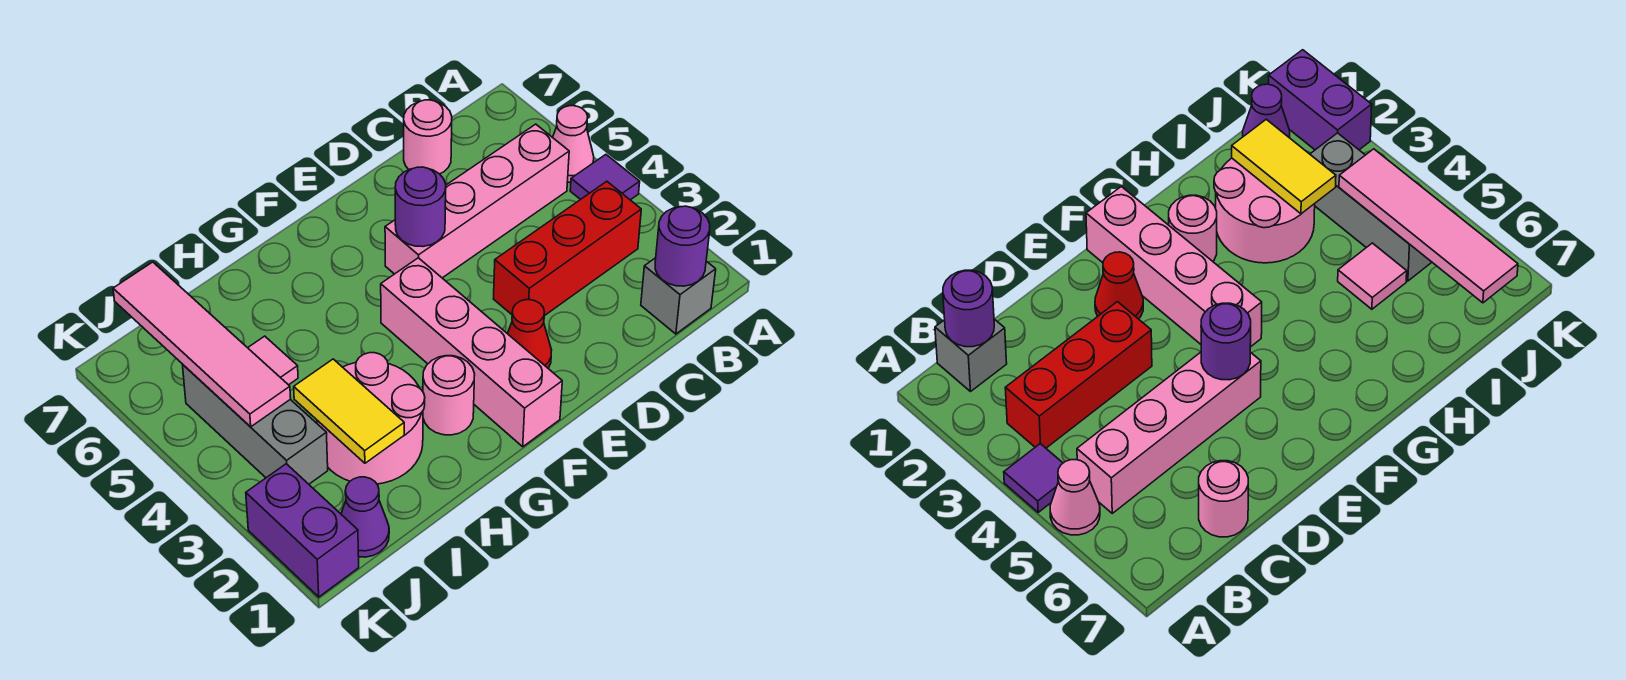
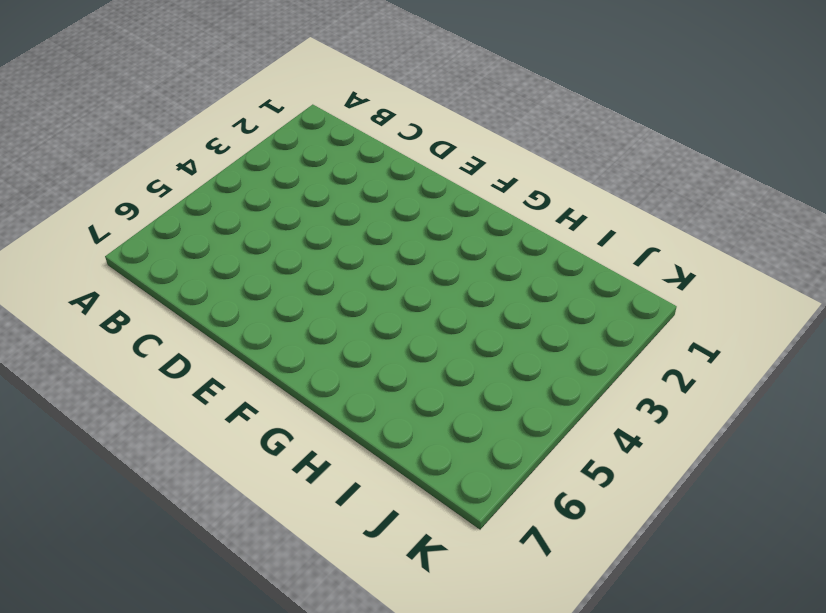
none -> purple tile A4 level 1
none -> pink cone A5 level 1
none -> grey brick B1 level 1

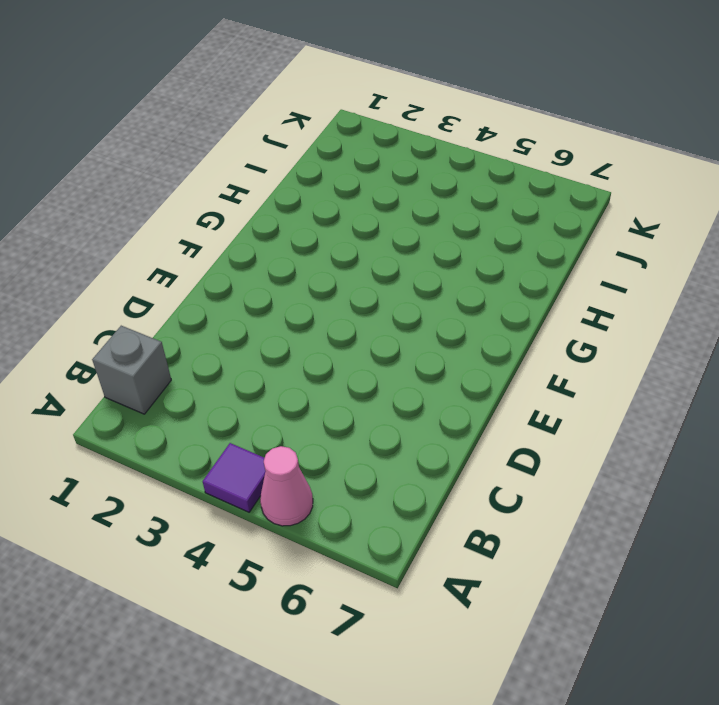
none -> red brick B3:D3 level 1
none -> pink brick B5:E5 level 1
none -> pink round brick C7 level 1

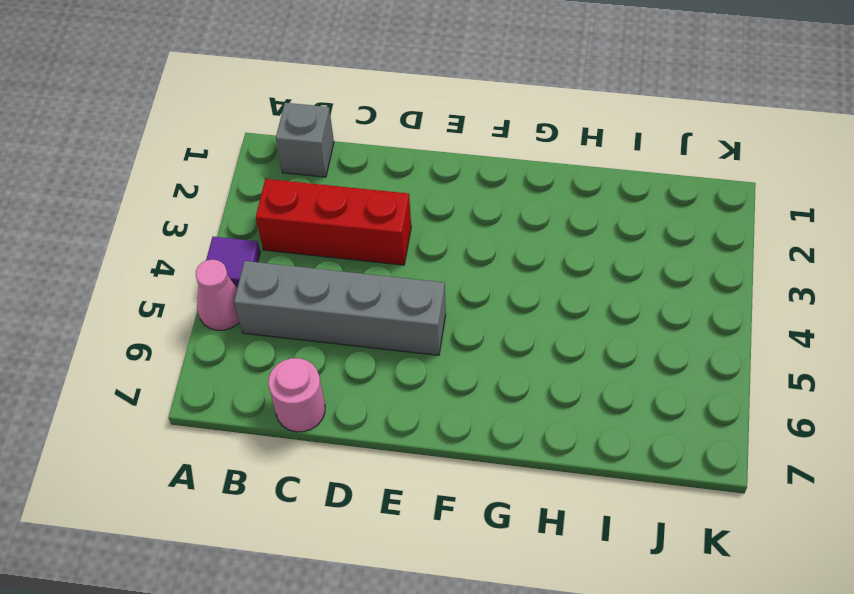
grey brick B5:E5 level 1 -> pink brick B5:E5 level 1
none -> red cone E2 level 1
none -> pink brick F1:F4 level 1
none -> pink round brick G2 level 1

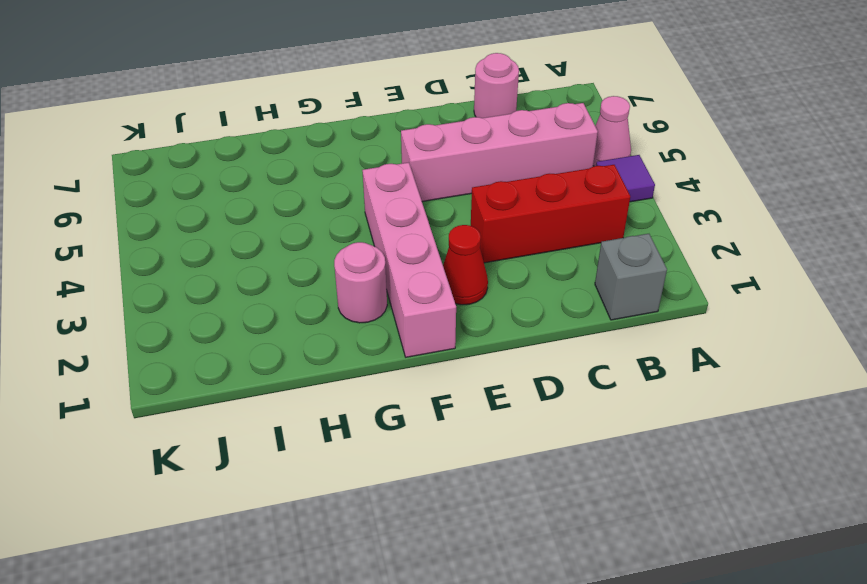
none -> pink round brick H2:I3 level 1
none -> pink tile I5 level 1
none -> purple cone J1 level 1

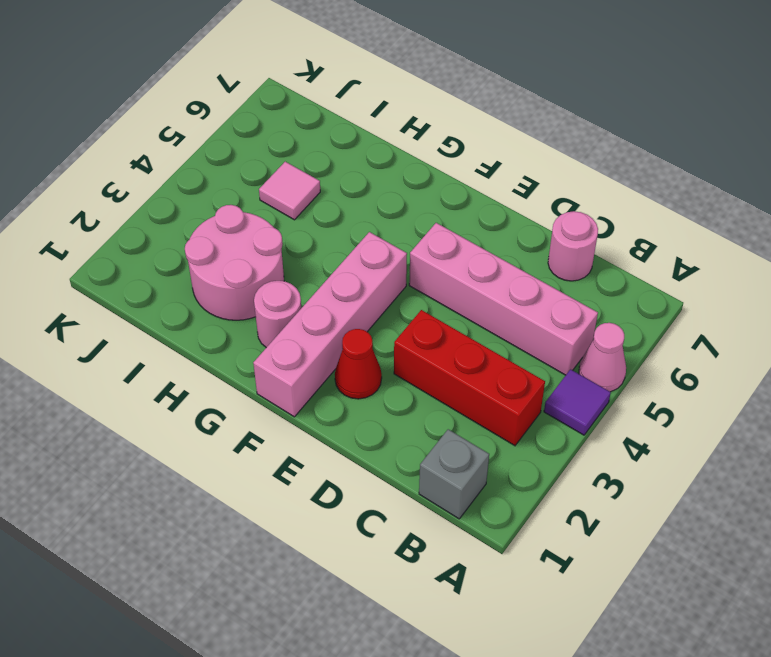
none -> purple cone J1 level 1
none -> grey brick J3:J5 level 1
none -> purple brick K1:K2 level 1

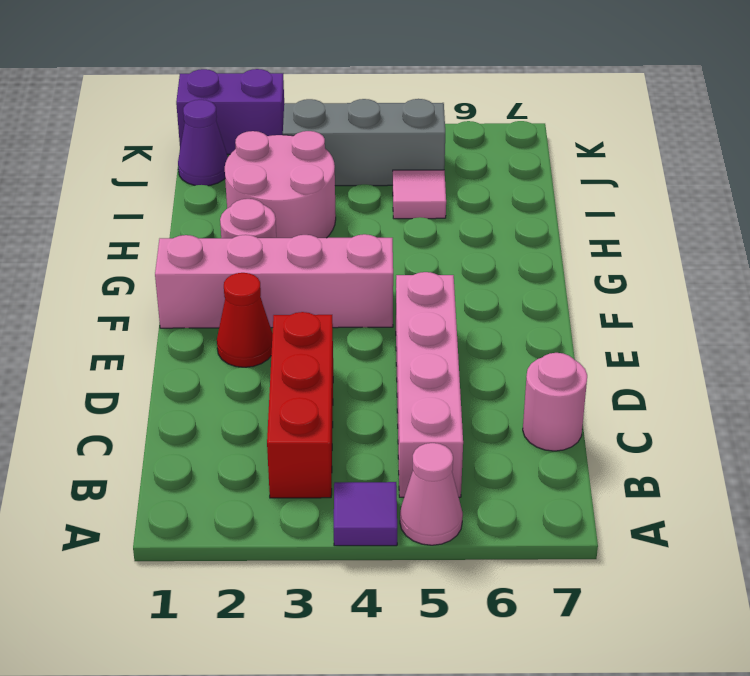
none -> grey brick B1 level 1
none -> purple round brick B1 level 2
none -> purple round brick E5 level 2

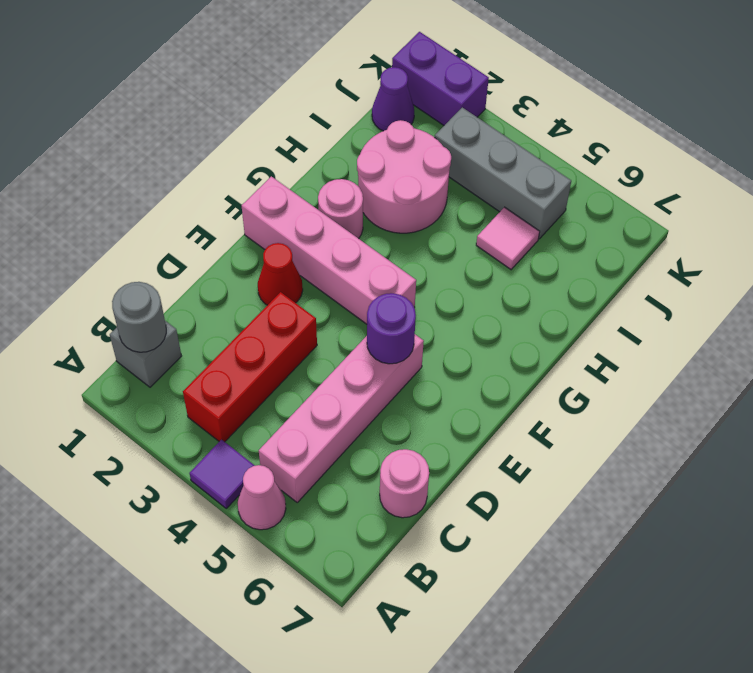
grey round brick B1 level 2 -> purple round brick B1 level 2
none -> yellow tile I2:I3 level 2
none -> pink tile J4:J7 level 2

